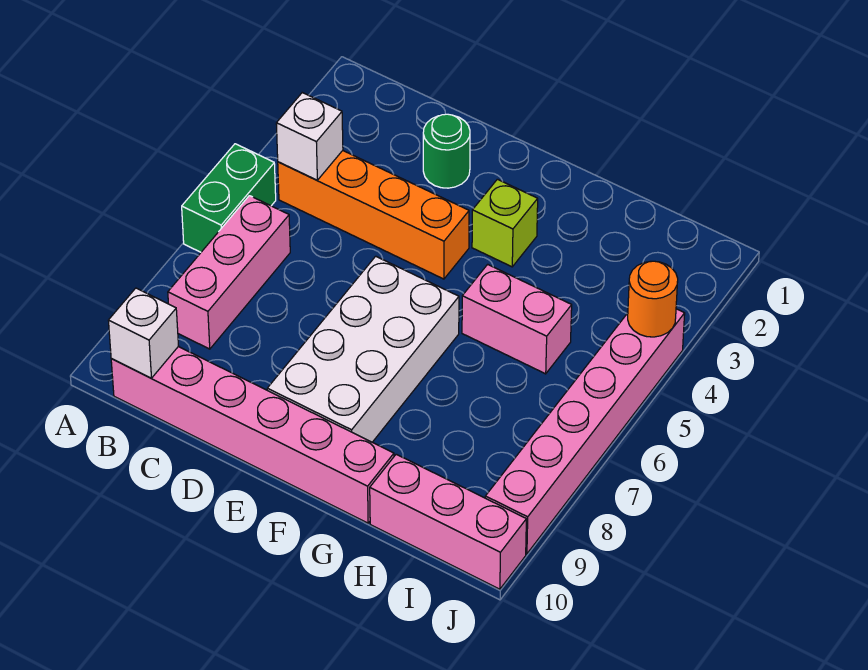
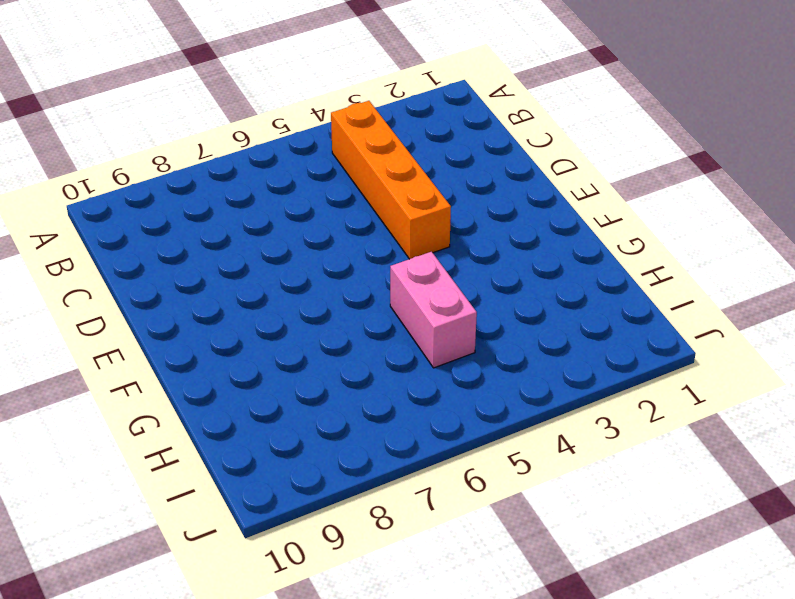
none -> green brick A5:A6 level 1
none -> pink brick B6:B8 level 1
none -> pink brick B10:G10 level 1

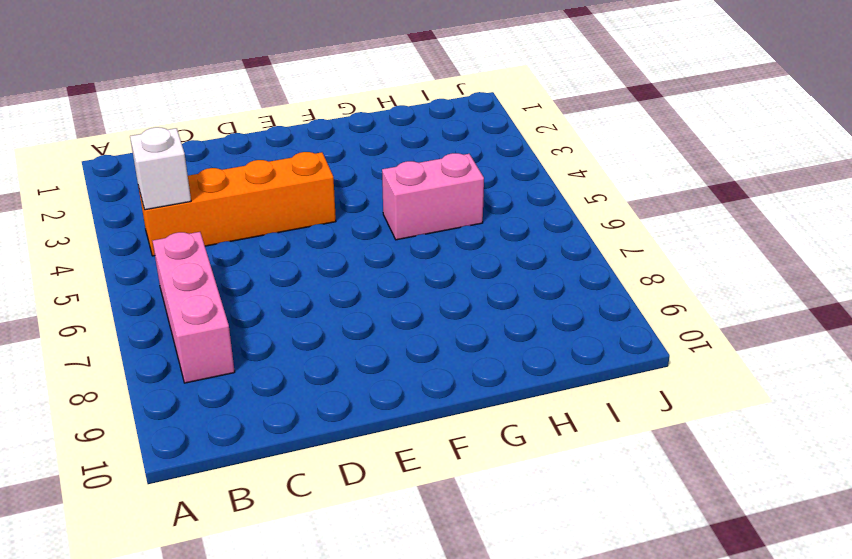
none -> green brick A5:A6 level 1
none -> pink brick B10:G10 level 1
none -> green round brick D2 level 1

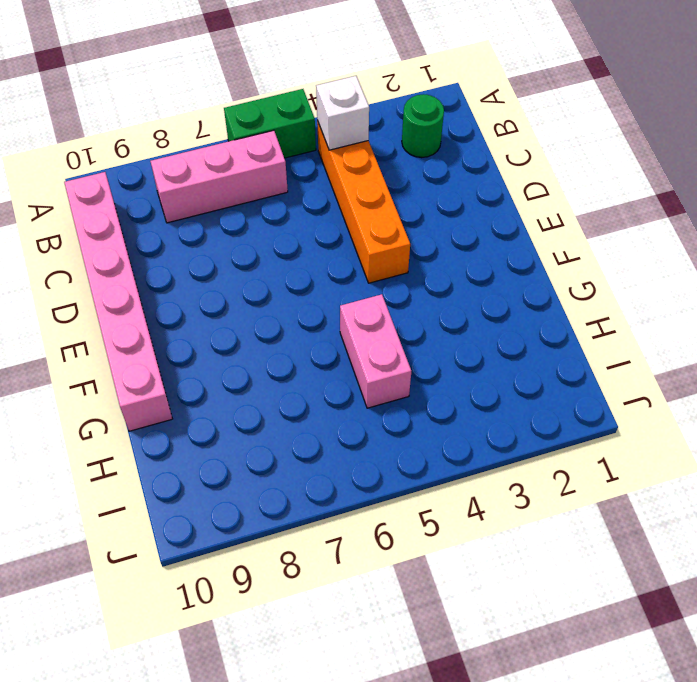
green round brick B2 level 1 -> green round brick D2 level 1
none -> white brick E6:F9 level 1
none -> lime brick F3 level 1
none -> pink brick H10:J10 level 1

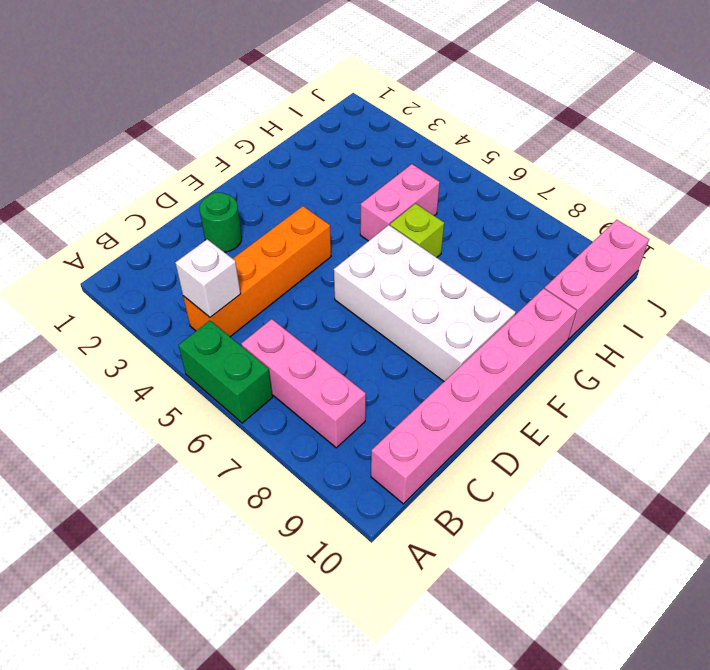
lime brick G6 level 1 -> lime brick F3 level 1
none -> pink brick J4:J9 level 1
none -> white brick B10 level 2
none -> orange round brick J4 level 2

